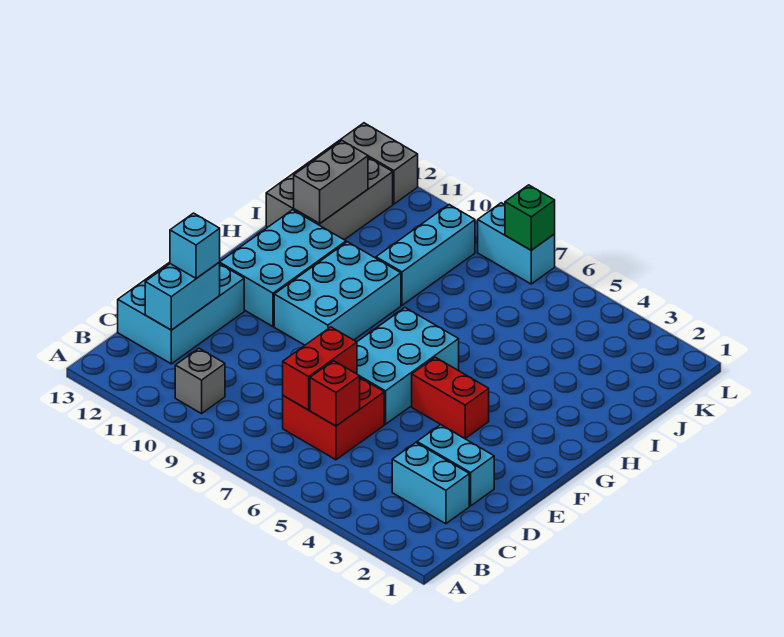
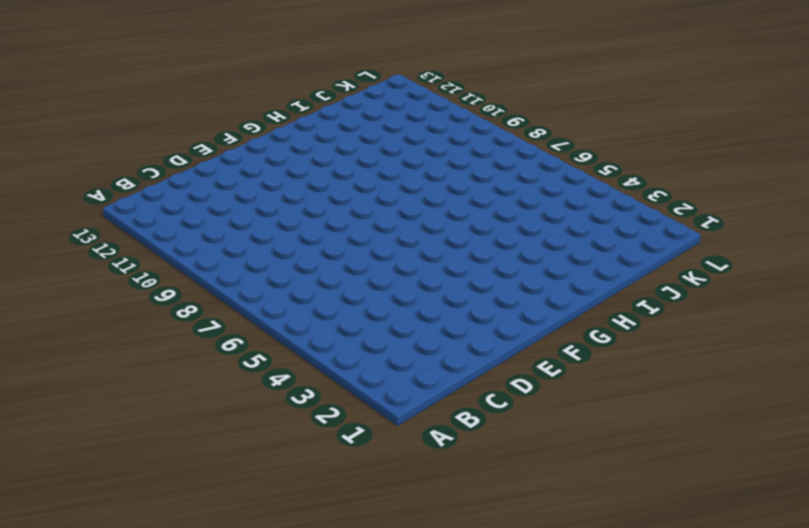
none -> grey brick B10 level 1
none -> cyan brick C2:C3 level 1
none -> red brick C6:D7 level 1

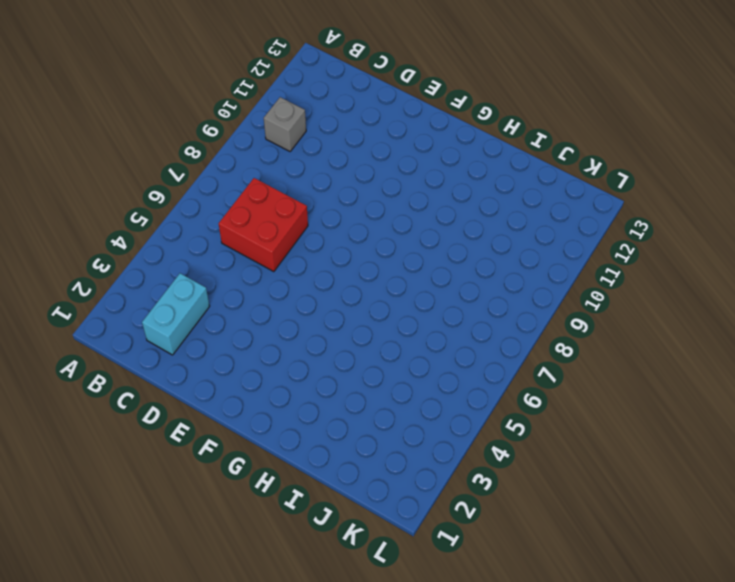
none -> cyan brick C12:E13 level 1
none -> cyan brick D2:D3 level 1
none -> cyan brick E6:G7 level 1

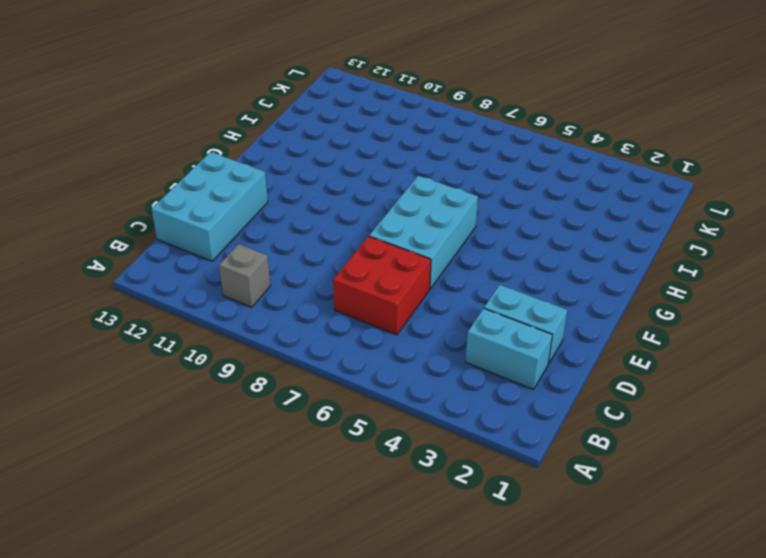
none -> red brick F4:F5 level 1
none -> cyan brick F9:H10 level 1
none -> cyan brick F11:H12 level 1

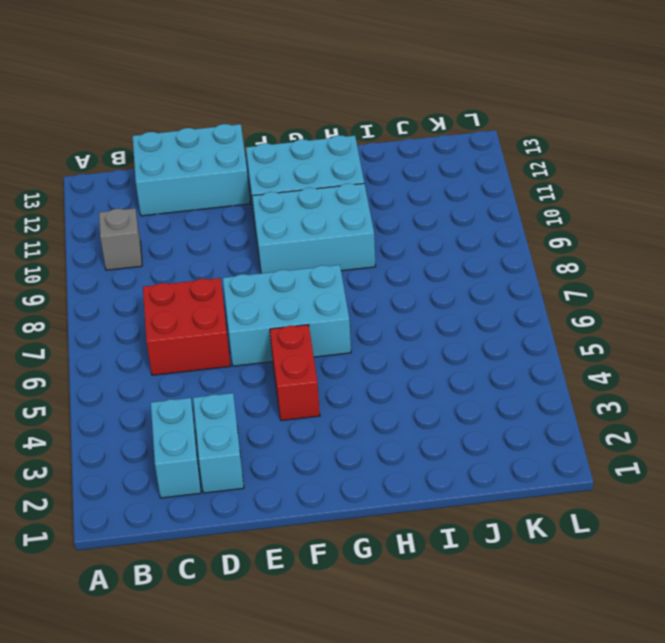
none -> cyan brick I9:K9 level 1
none -> grey brick I12:K13 level 1
none -> cyan brick L7:L8 level 1

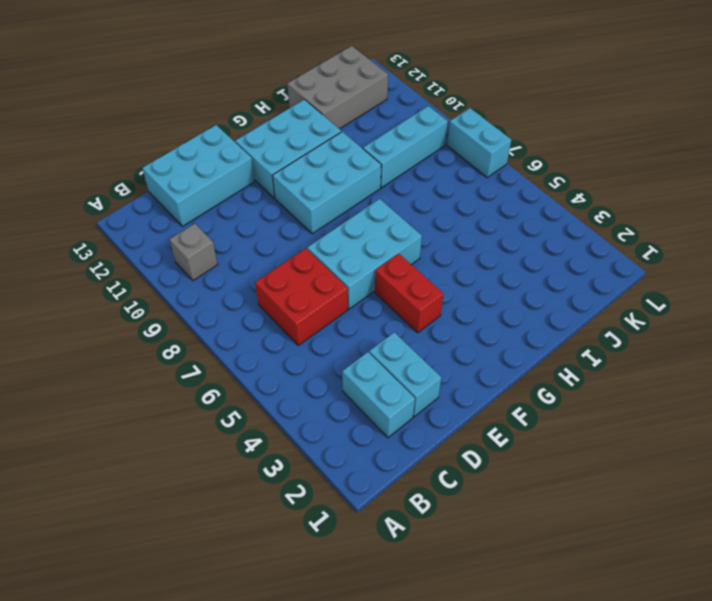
none -> grey brick L12:L13 level 1
none -> red brick C6 level 2
none -> red brick C7:D7 level 2

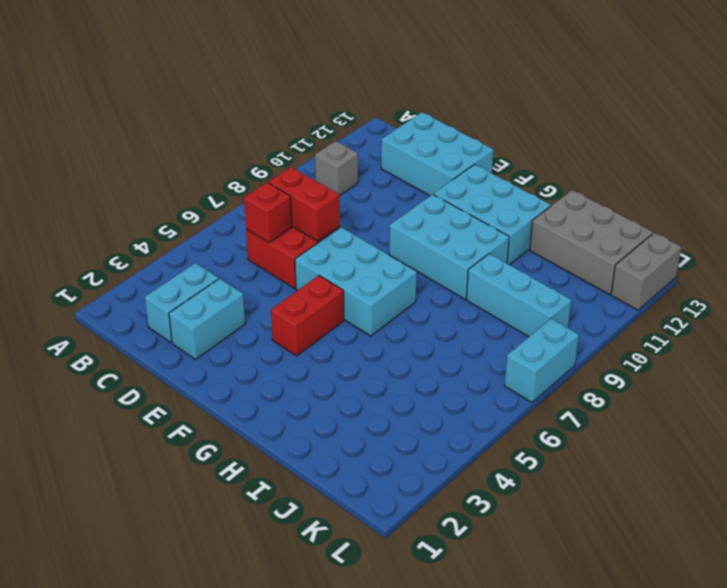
none -> cyan brick C12:D12 level 2
none -> grey brick I12:J12 level 2
none -> green brick L7 level 2

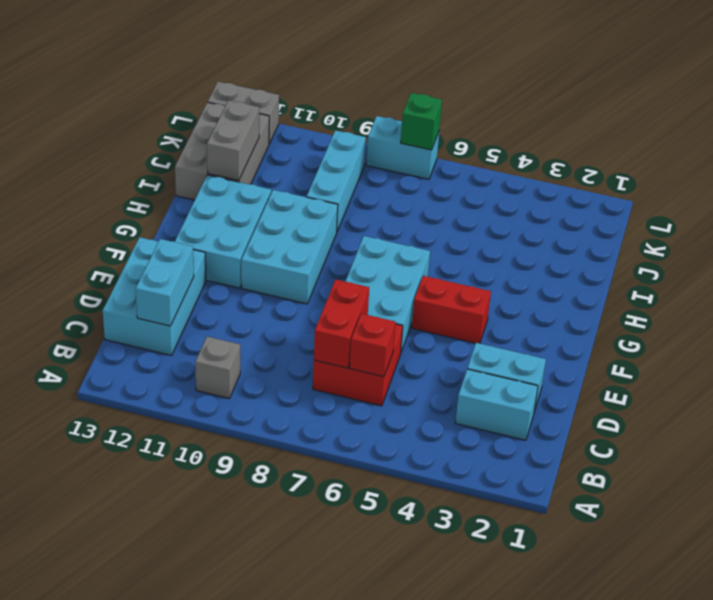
none -> cyan brick D12 level 3

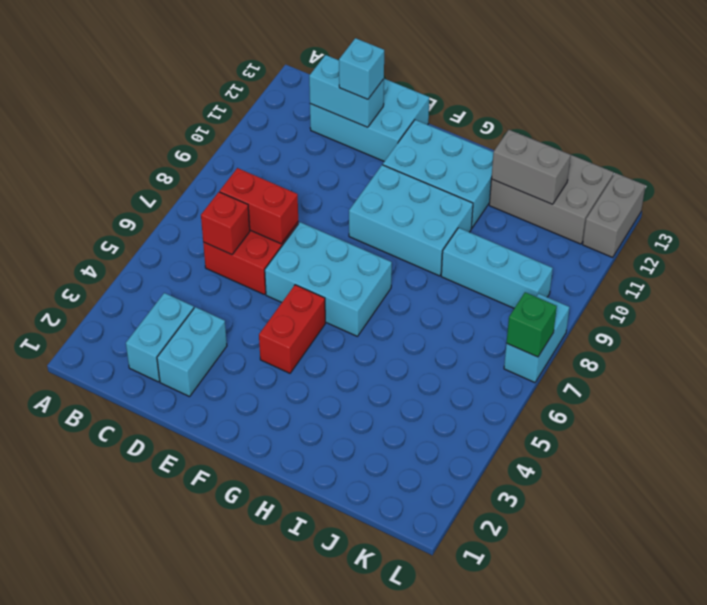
none -> grey brick B10 level 1

